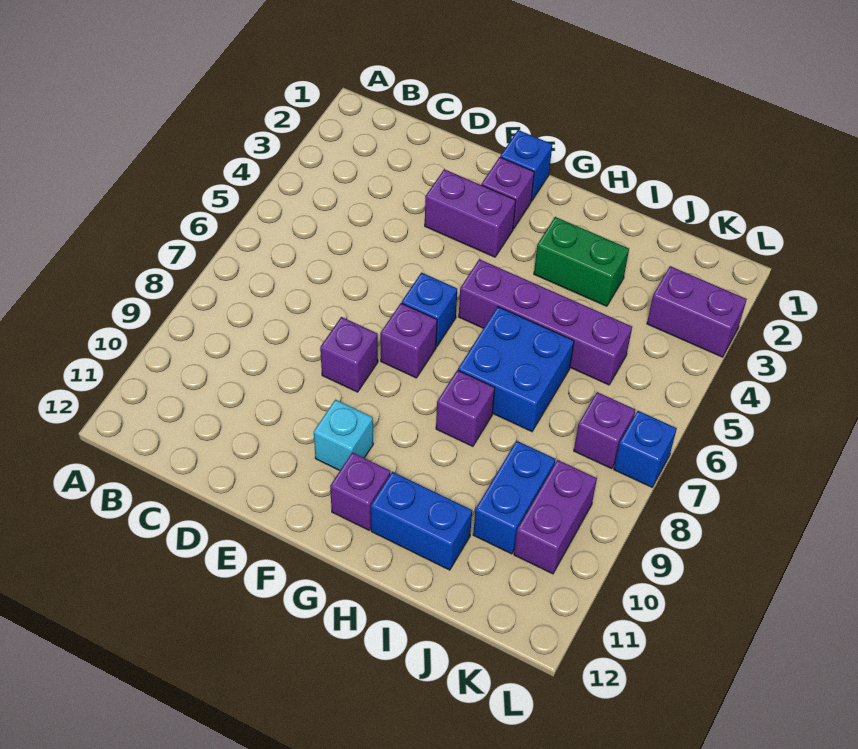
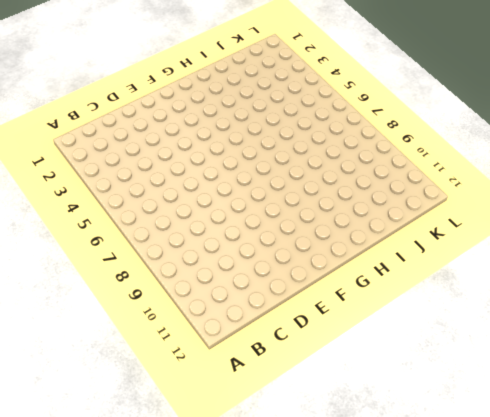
none -> purple brick E3:F3 level 1
none -> purple brick E8 level 1
none -> blue brick F1 level 1

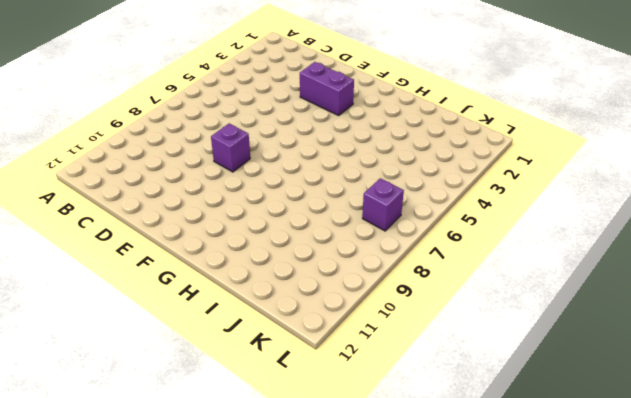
none -> blue brick F1 level 1
none -> purple brick F2 level 1
none -> blue brick F6 level 1

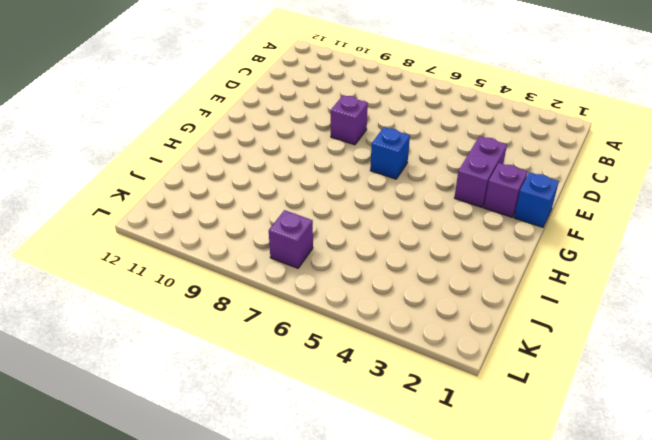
none -> purple brick F7 level 1
none -> cyan brick F10 level 1
none -> purple brick G5:J5 level 1

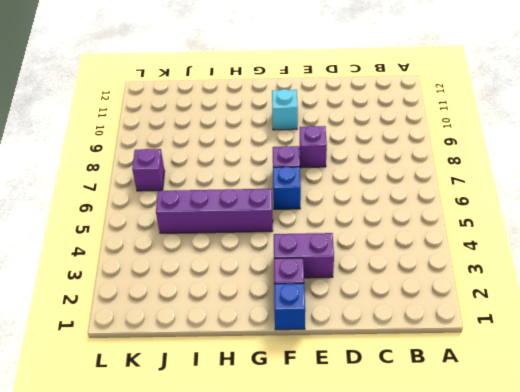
none -> purple brick G11 level 1
none -> green brick H3:I3 level 1
none -> blue brick H6:I7 level 1

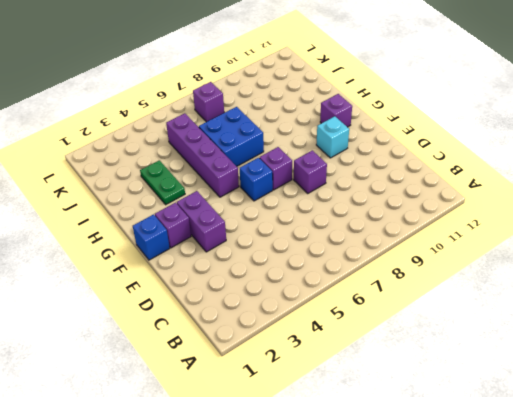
green plate H3:I3 level 1 -> green brick H3:I3 level 1
none -> purple brick H8 level 1
none -> blue brick H11:I11 level 1
none -> blue brick J9:J10 level 1

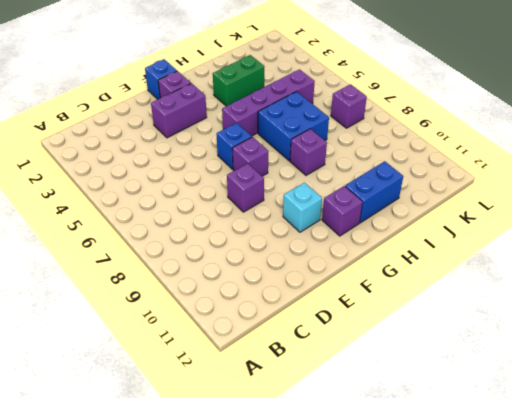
none -> blue brick J9:J10 level 1
none -> purple brick K3:L3 level 1
none -> purple brick K9:K10 level 1

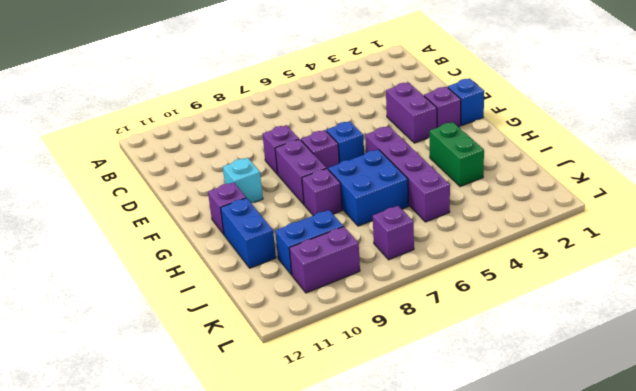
purple brick F8:G8 level 1 -> purple brick K3:L3 level 1
none -> blue brick L7 level 1

